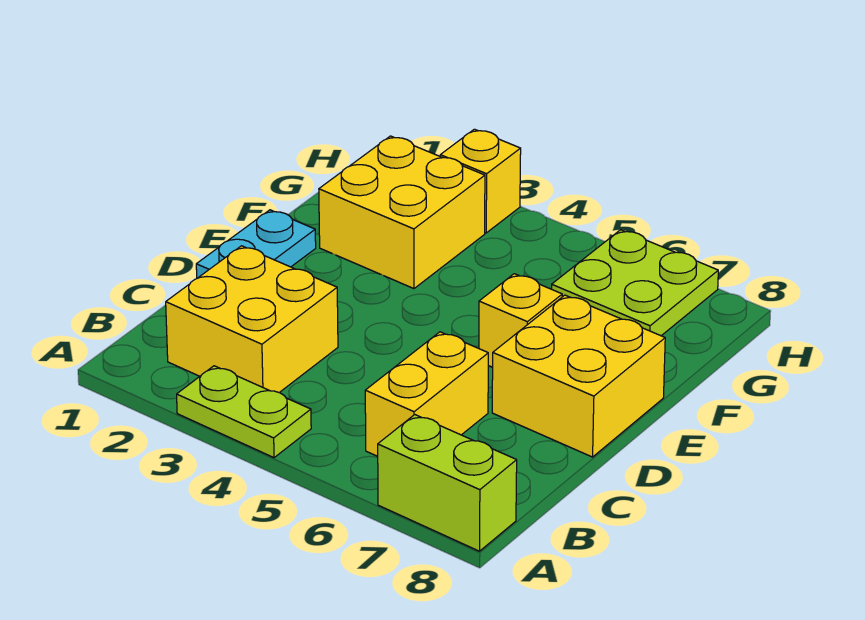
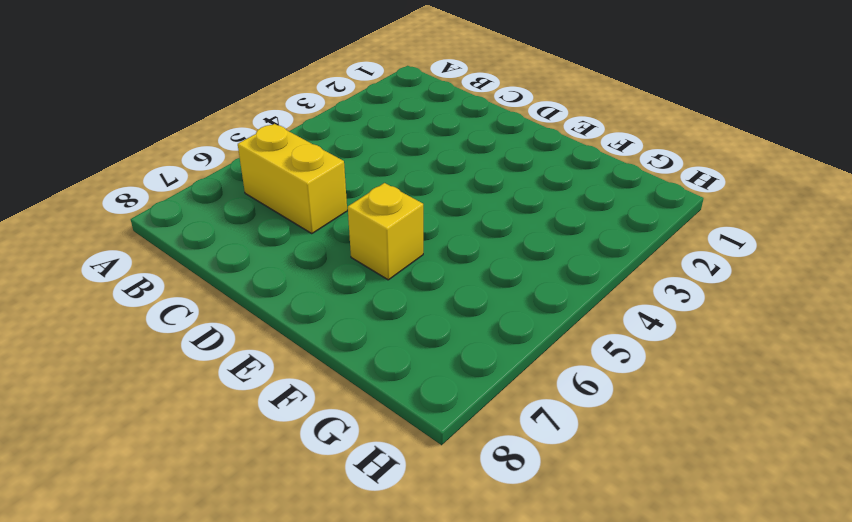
none -> lime plate A3:A4 level 1
none -> lime brick A7:A8 level 1

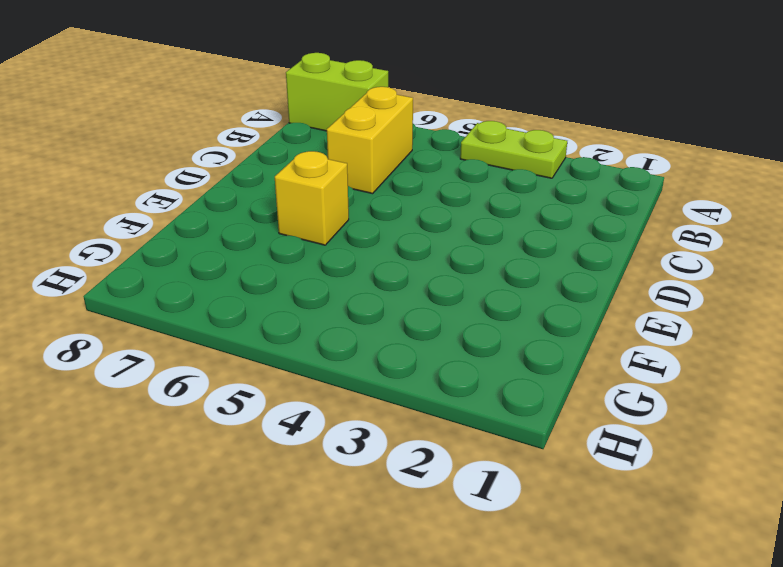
none -> yellow brick B2:C3 level 1
none -> cyan plate D1:E1 level 1

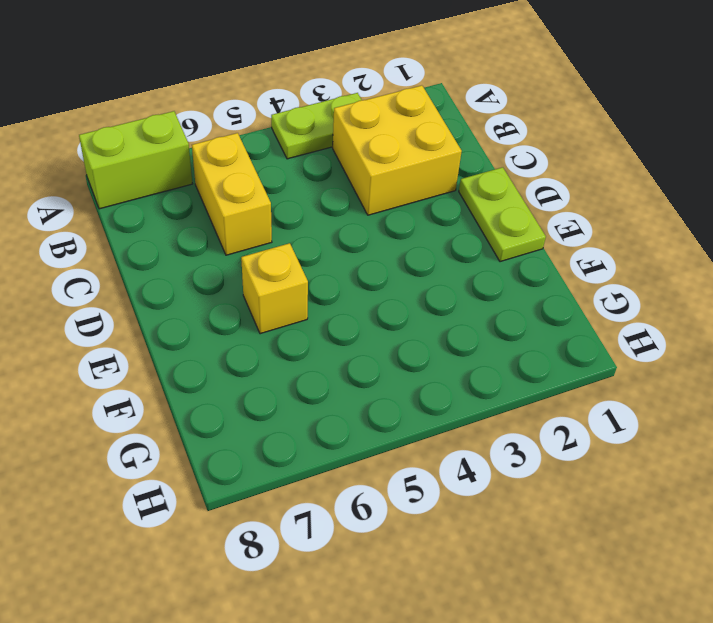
lime plate D1:E1 level 1 -> cyan plate D1:E1 level 1
none -> yellow brick D7:E8 level 1
none -> yellow brick F2:G3 level 1

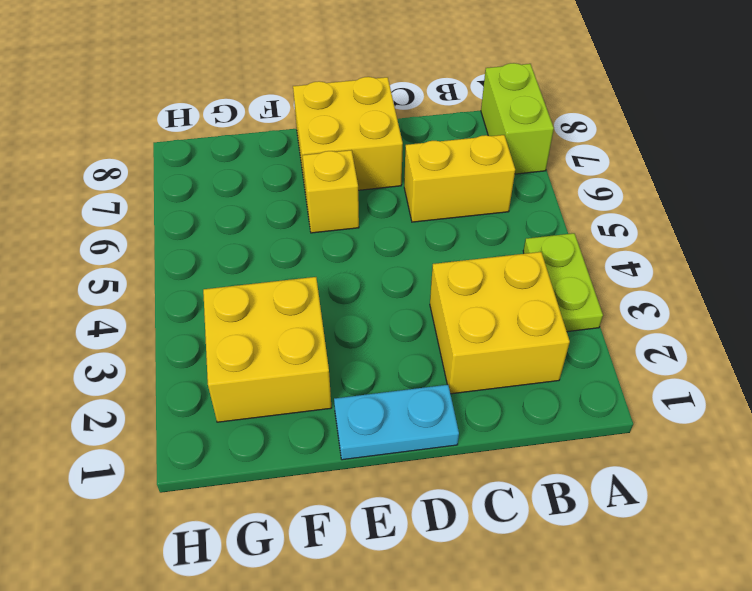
none -> lime plate G6:H7 level 1
none -> yellow brick H3 level 1

